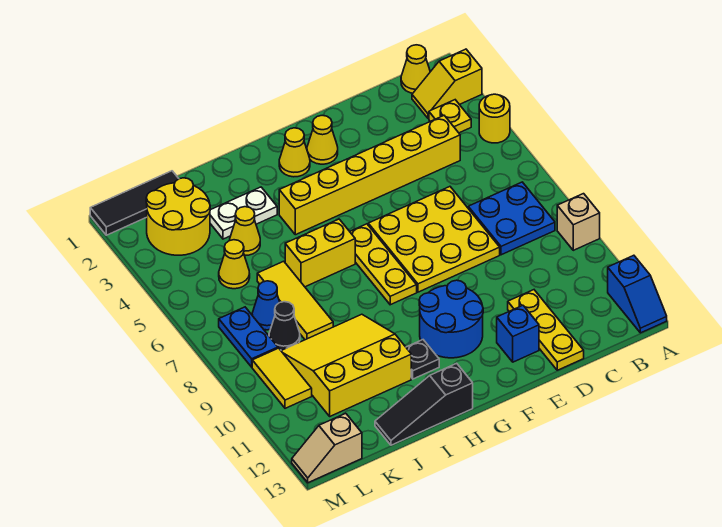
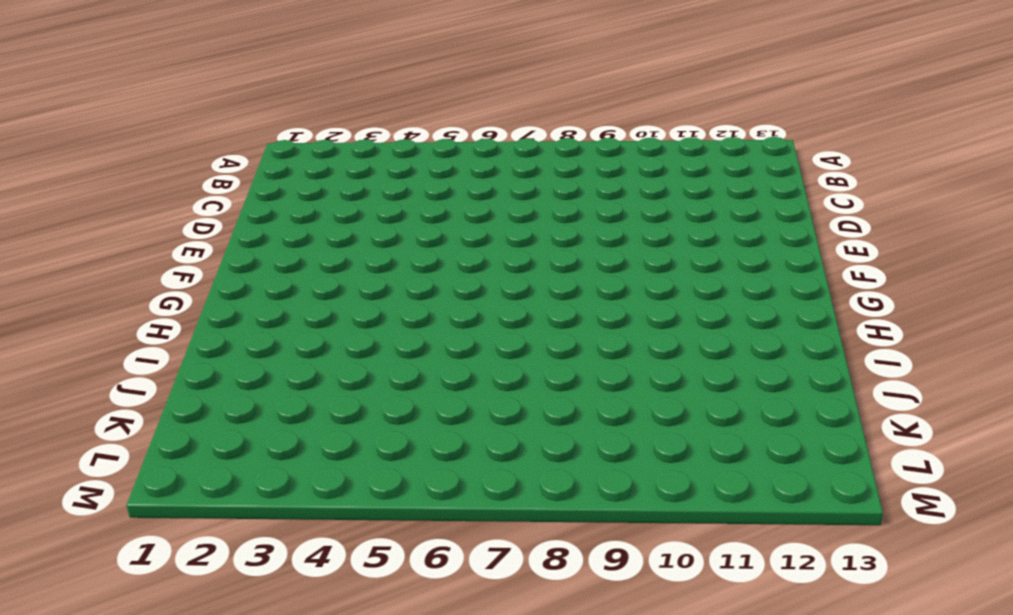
none -> yellow slope A2:B2 level 1 top A
none -> yellow round brick A4 level 1
none -> tan brick A9 level 1
none -> blue slope A12:A13 level 1 top 12

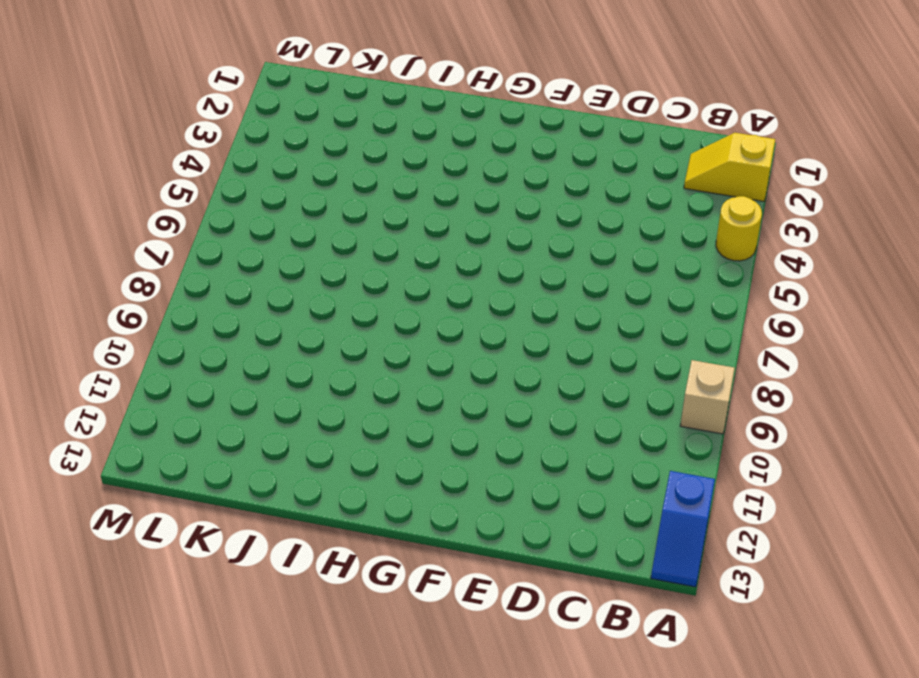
none -> yellow cone B1 level 1
none -> yellow plate B3 level 1
none -> blue plate B7:C8 level 1
none -> yellow brick C4:H4 level 1

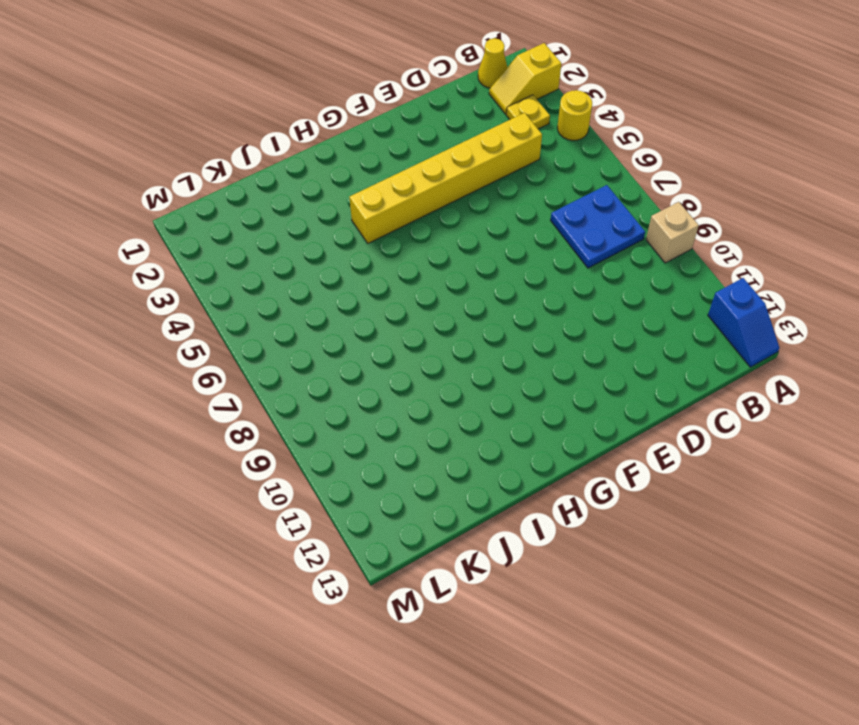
none -> yellow plate D6:F8 level 1
none -> yellow plate D11:D13 level 1
none -> blue brick E12 level 1
none -> yellow cone F2 level 1

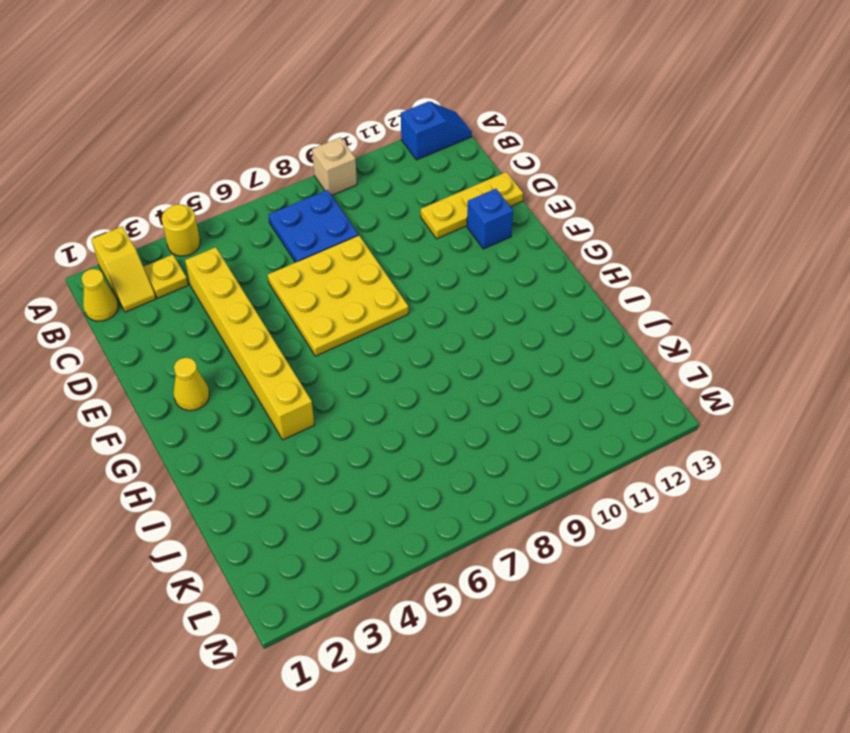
none -> blue round brick F10:G11 level 1
none -> yellow cone G2 level 1
none -> yellow plate G6:G8 level 1
none -> yellow brick H6:I6 level 1

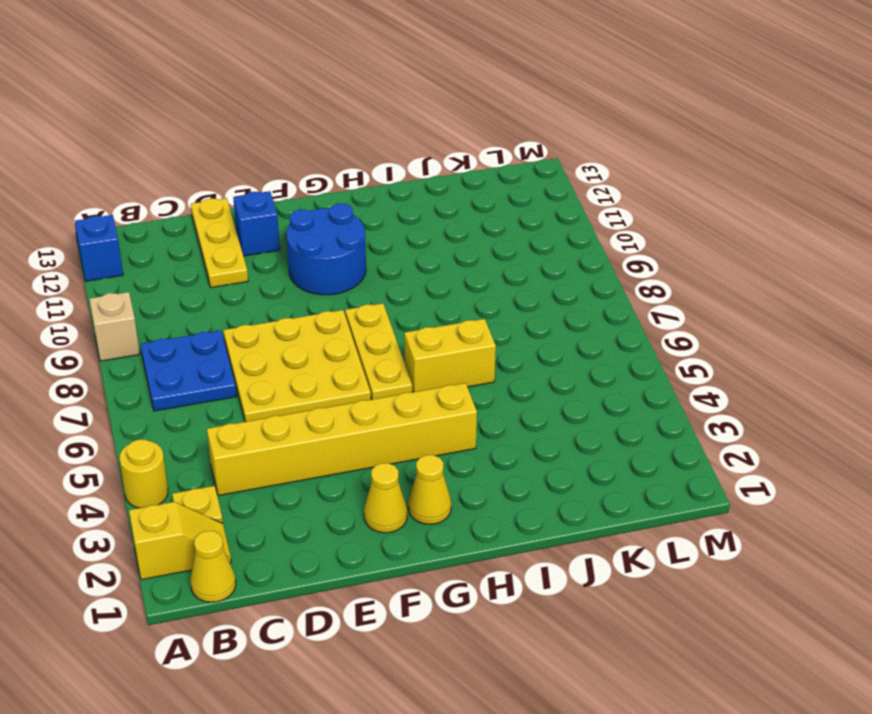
none -> black plate H11 level 1
none -> black slope H13:J13 level 1 top H
none -> white plate I3:J3 level 1
none -> yellow slope I9:K11 level 1 top 11

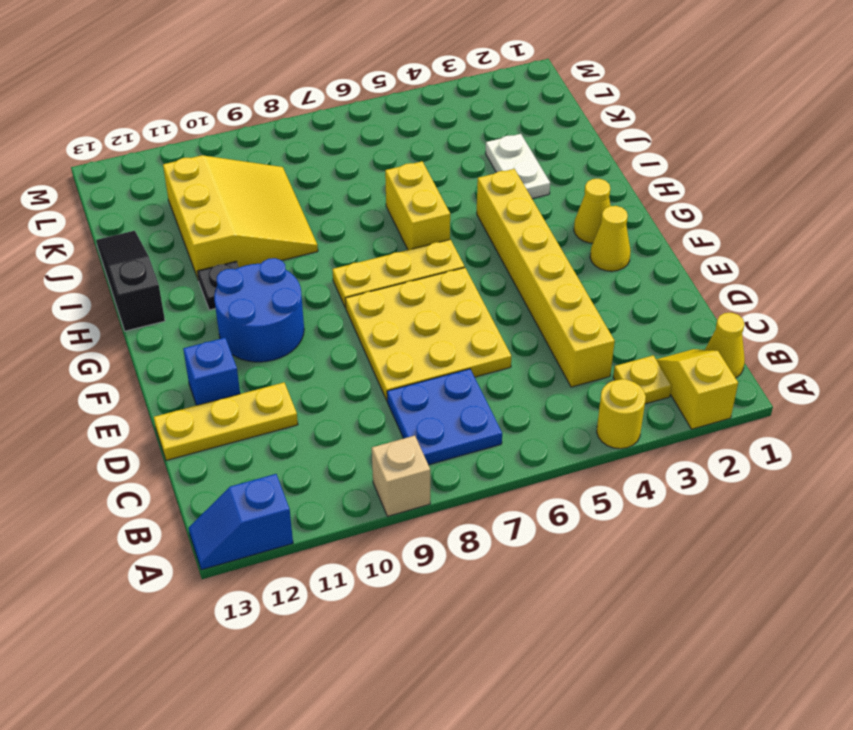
none -> yellow cone J4 level 1
none -> yellow tile J6:J8 level 1
none -> black tile K1:M1 level 1
none -> yellow round brick K2:L3 level 1

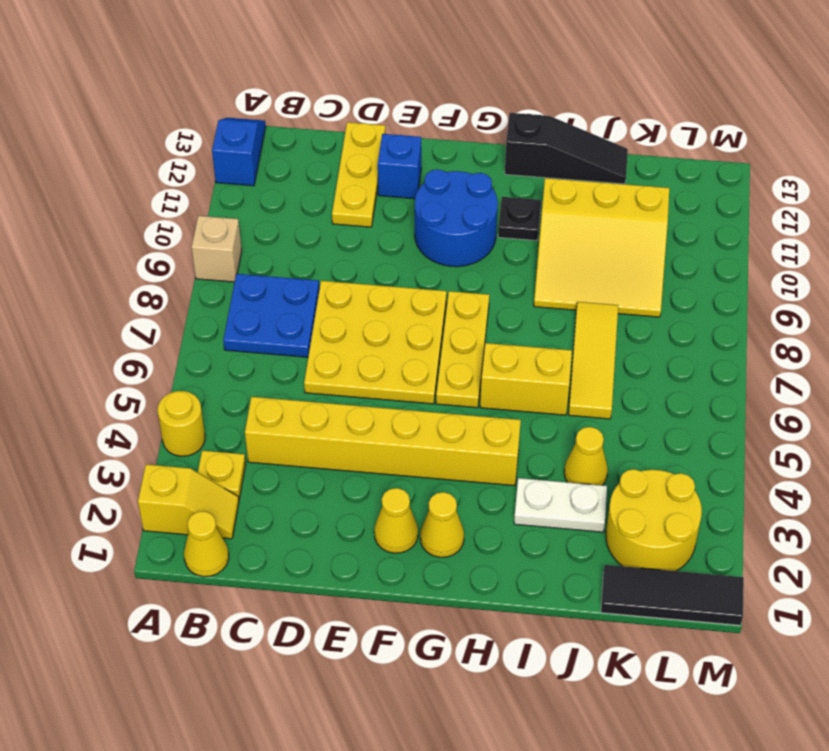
none -> yellow cone K5 level 1
none -> blue cone K7 level 1
none -> black cone K8 level 1
none -> blue plate L7:L8 level 1

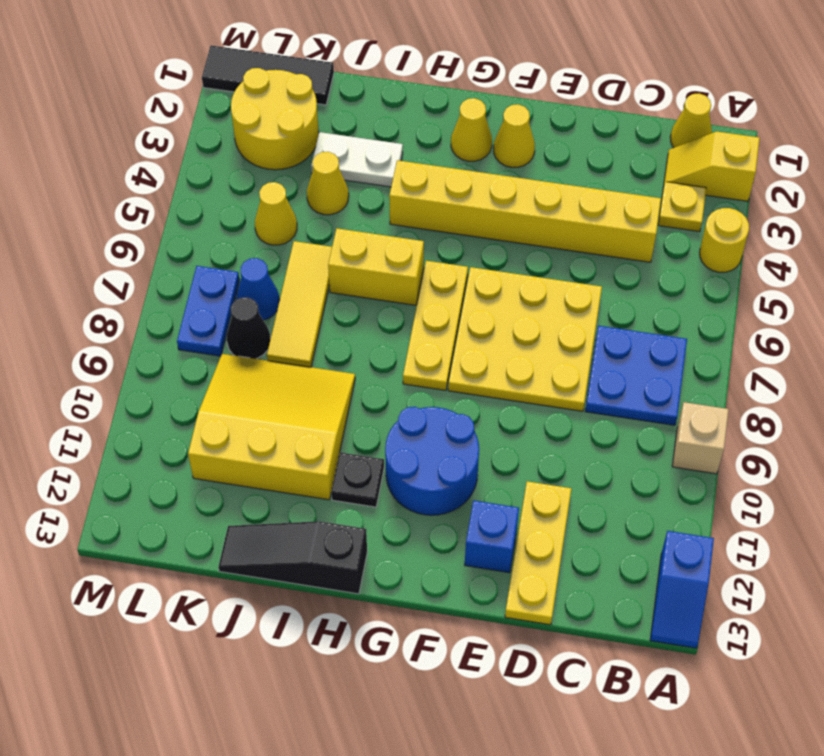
none -> yellow tile L9:L10 level 1
none -> tan slope L13:M13 level 1 top L

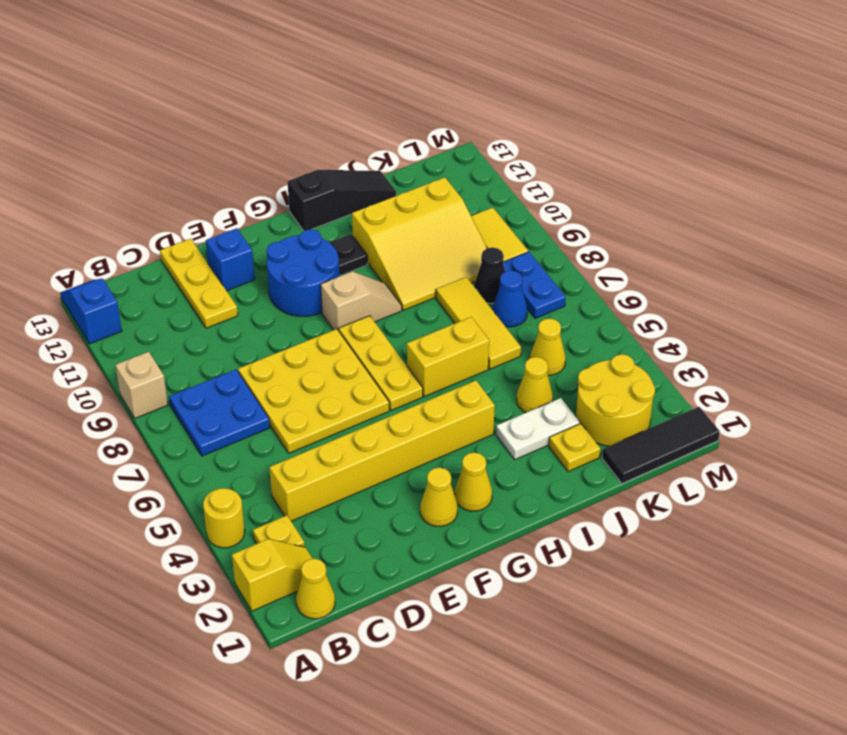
tan slope G9:H9 level 1 top G -> tan slope L13:M13 level 1 top L
yellow plate J2 level 1 -> none

